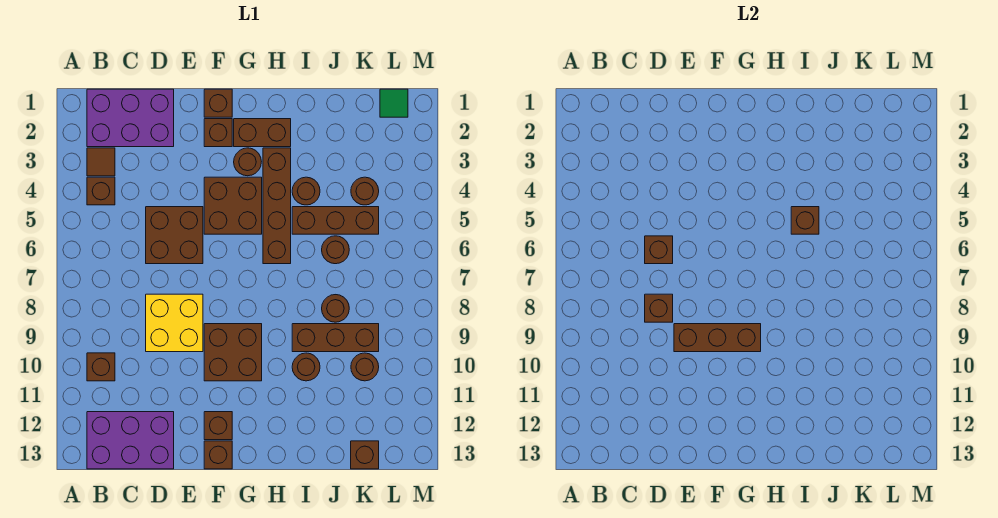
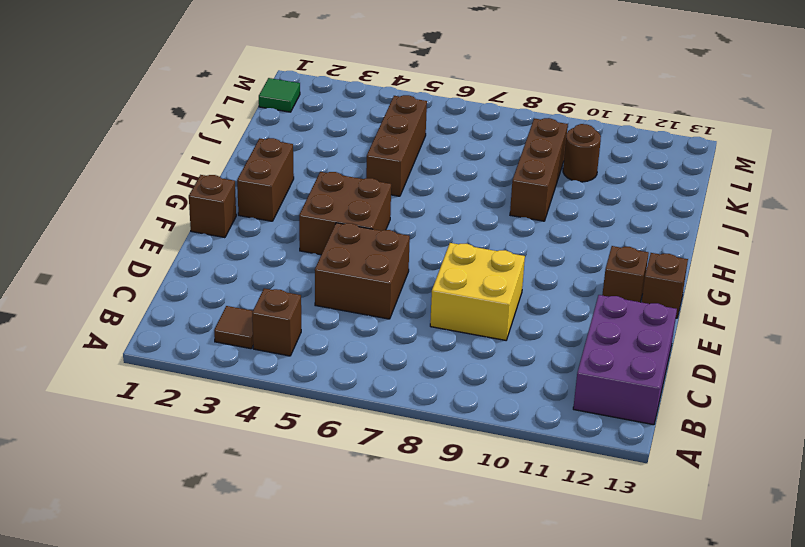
none -> purple brick B1:D2 level 1
none -> brown brick B10 level 1
none -> brown brick F2 level 1
none -> brown brick F9:G10 level 1

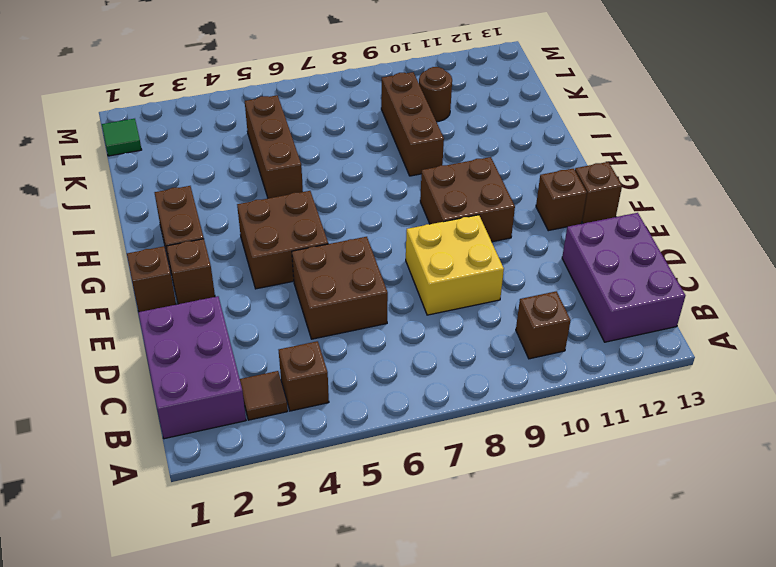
none -> brown round brick G3 level 1
none -> brown brick H3:H6 level 1
none -> brown round brick I4 level 1
none -> brown round brick I10 level 1

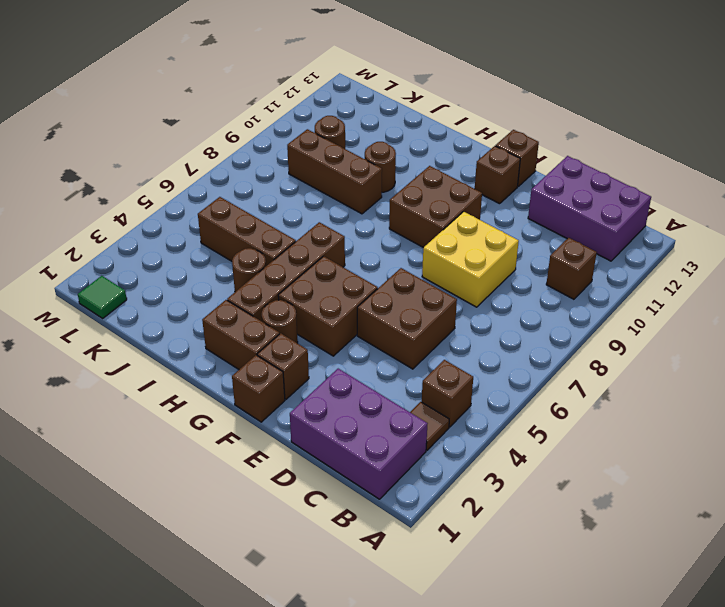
none -> brown round brick J6 level 1
none -> brown round brick J8 level 1
none -> brown round brick K4 level 1
none -> brown brick K13 level 1

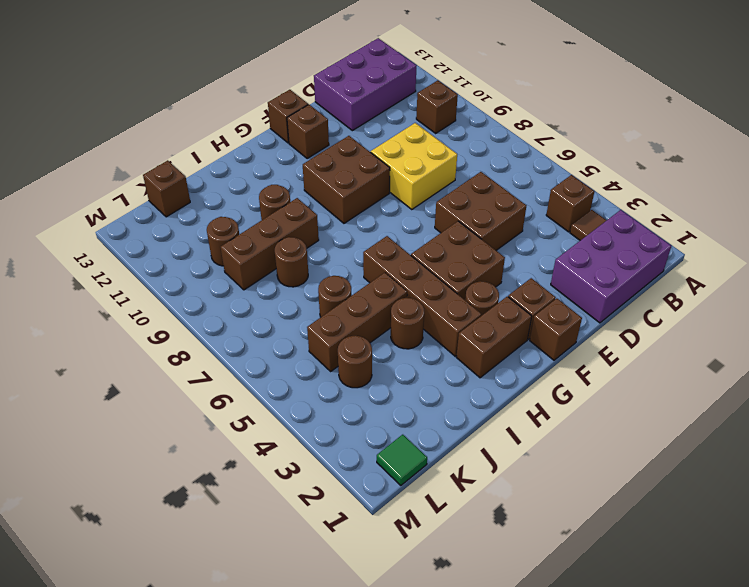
none -> brown brick D6 level 2
none -> brown brick D8 level 2
none -> brown brick E9:G9 level 2
none -> brown brick I5 level 2

